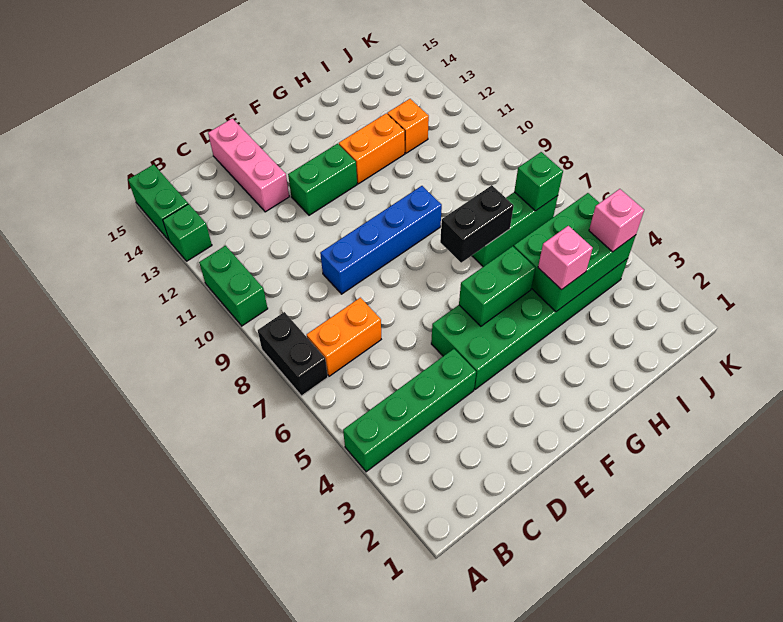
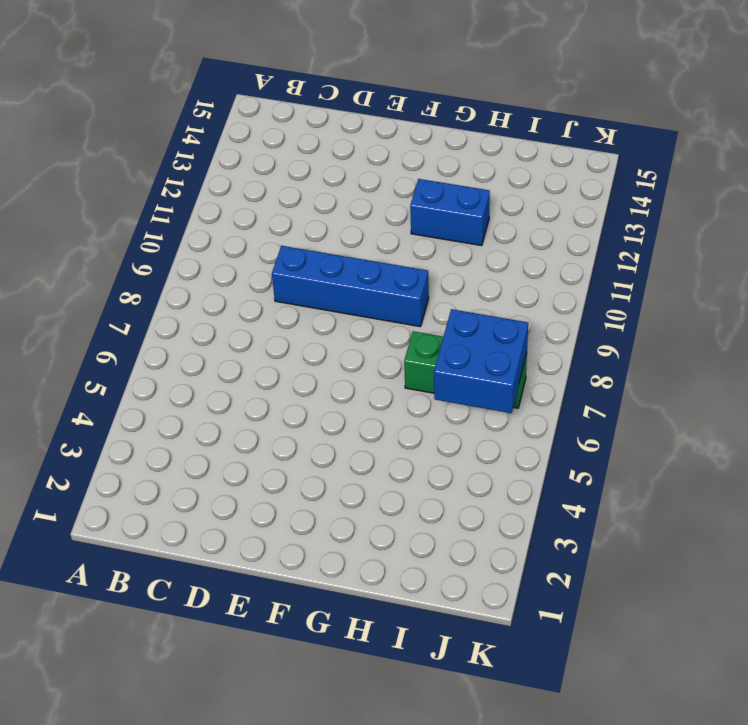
blue brick G12:H12 level 1 -> orange brick G12:H12 level 1
blue brick I6:J7 level 2 -> green brick J7 level 2
none -> green brick A4:D4 level 1
none -> black brick A7:A8 level 1
none -> green brick A10:A11 level 1

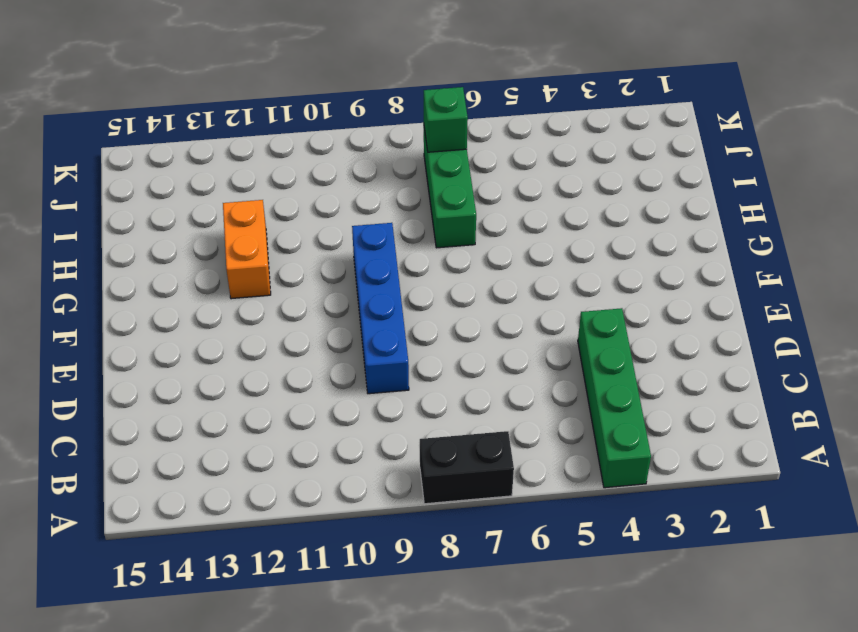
none -> green brick A10:A11 level 1
none -> green brick A13 level 1
none -> green brick A14:A15 level 1

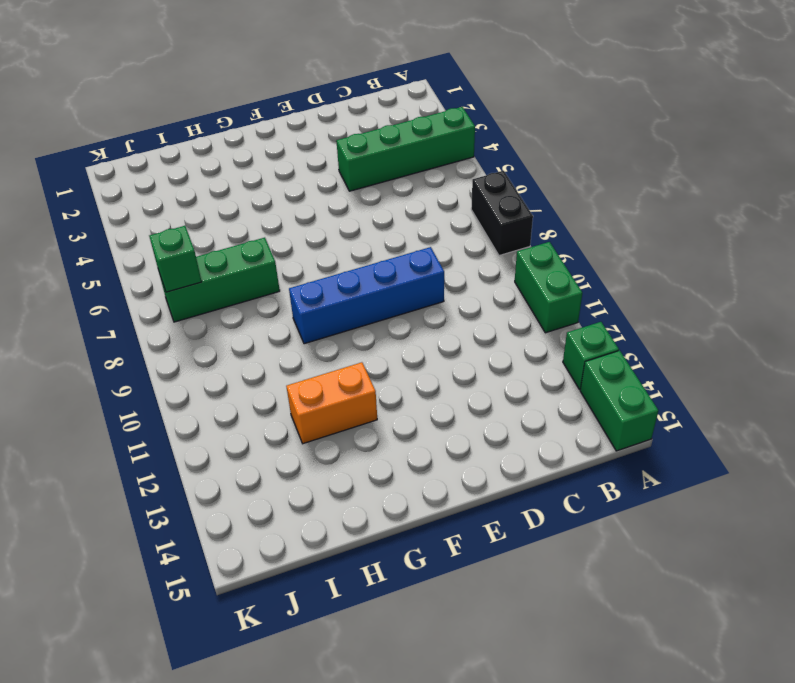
none -> orange brick B7:C7 level 1
none -> pink brick D13:D15 level 1
none -> green brick E4:J5 level 1

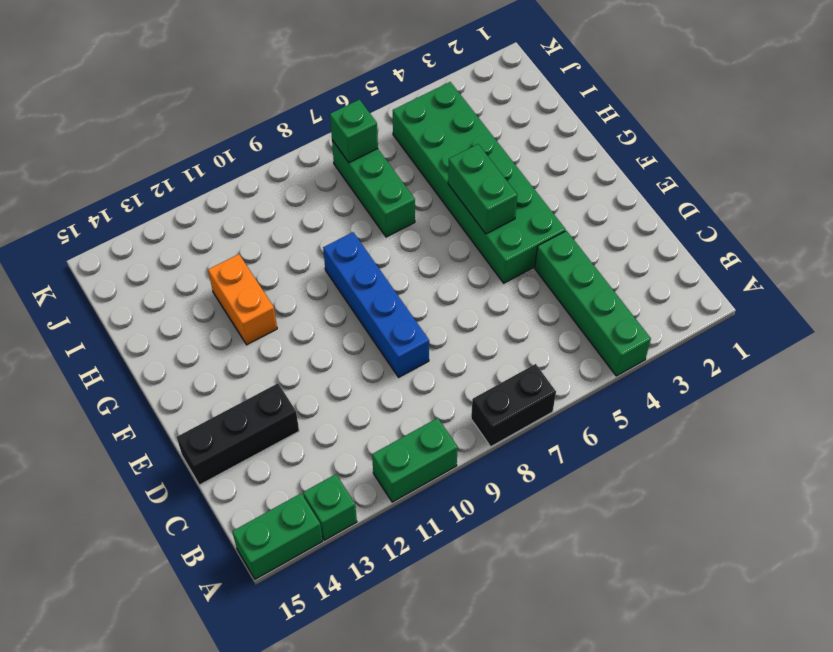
black brick D13:D15 level 1 -> pink brick D13:D15 level 1
none -> orange brick B7:C7 level 1
none -> green brick E12:F12 level 1
none -> orange brick I12 level 1

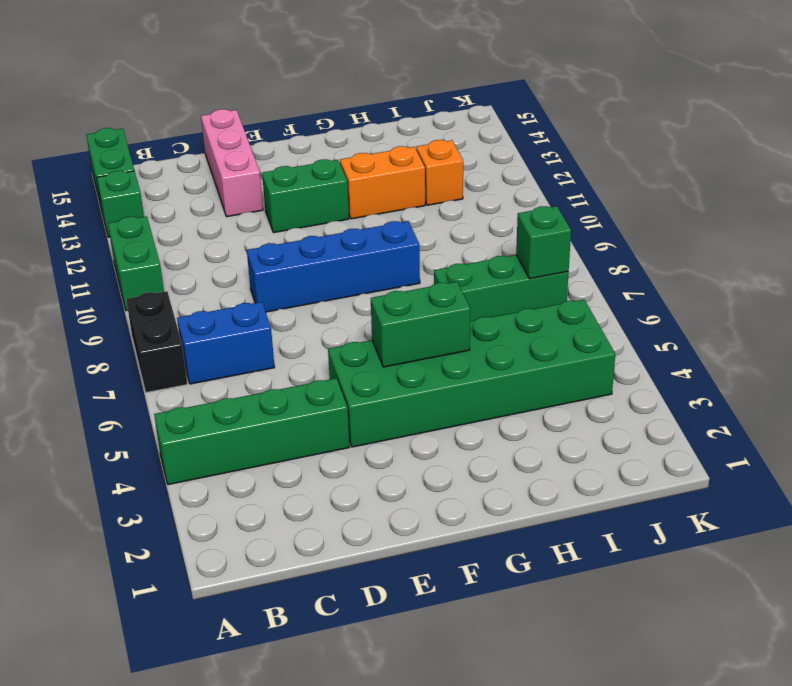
blue brick B7:C7 level 1 -> orange brick B7:C7 level 1
none -> black brick G7:H7 level 2
none -> green brick H4:J5 level 2
none -> pink brick H4 level 3

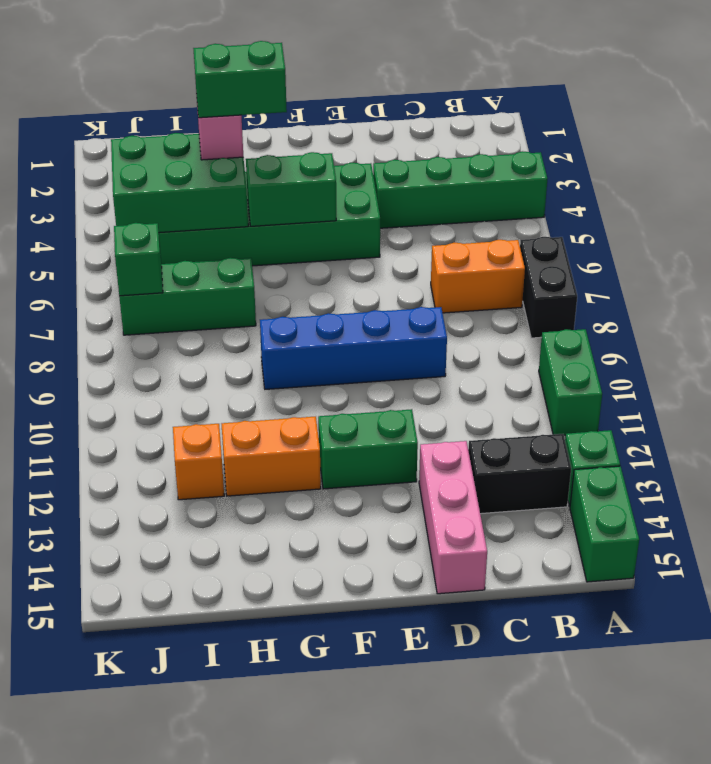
black brick B13:C13 level 1 -> black brick G7:H7 level 2
green brick G4:H4 level 4 -> none
none -> pink brick J4 level 3

